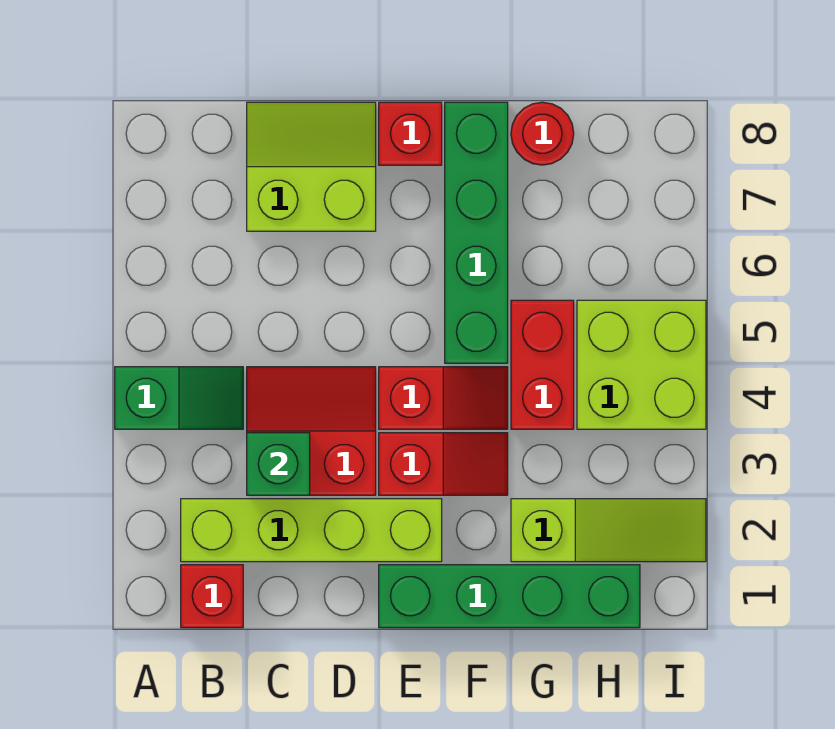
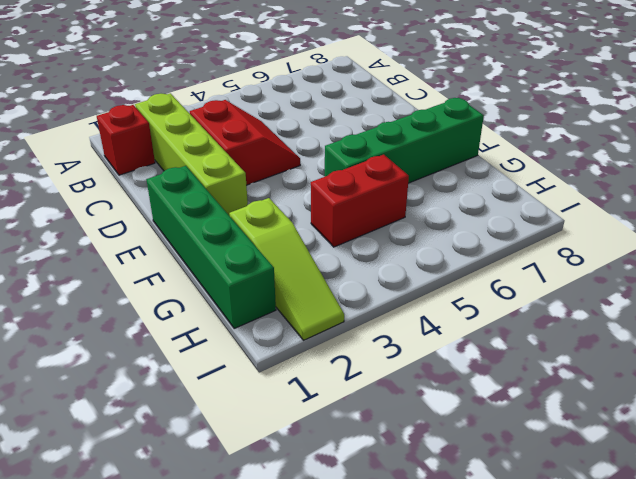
none -> green slope A4:B4 level 1 top A
none -> lime slope C7:D8 level 1 top 7
none -> red slope E3:F3 level 1 top E

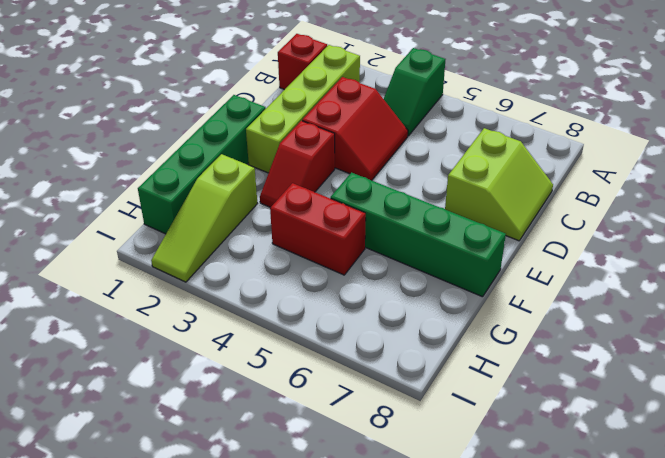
none -> red slope E4:F4 level 1 top E
none -> red brick E8 level 1
none -> red round brick G8 level 1

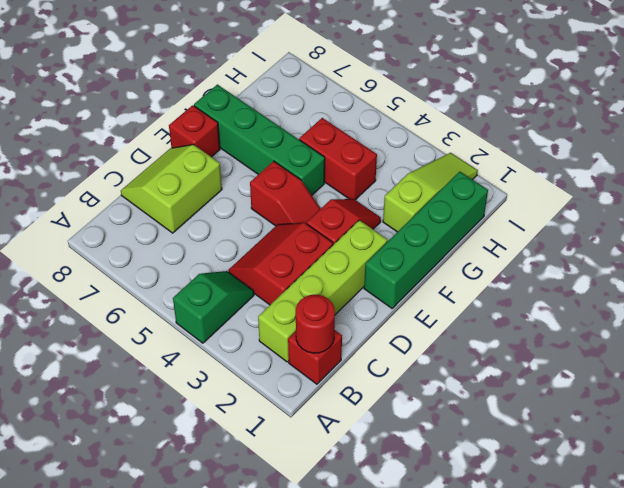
red round brick B1 level 2 -> red round brick G8 level 1
red slope E4:E5 level 1 top 5 -> red slope E4:F4 level 1 top E
none -> lime brick H4:I5 level 1
none -> green brick C3 level 2

